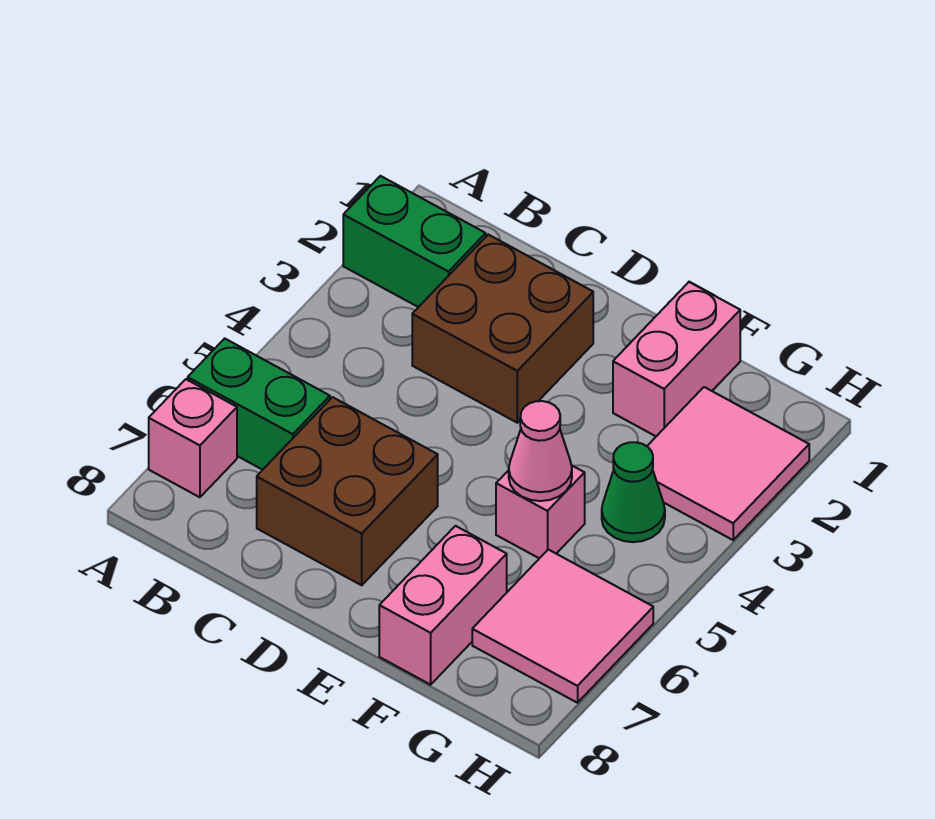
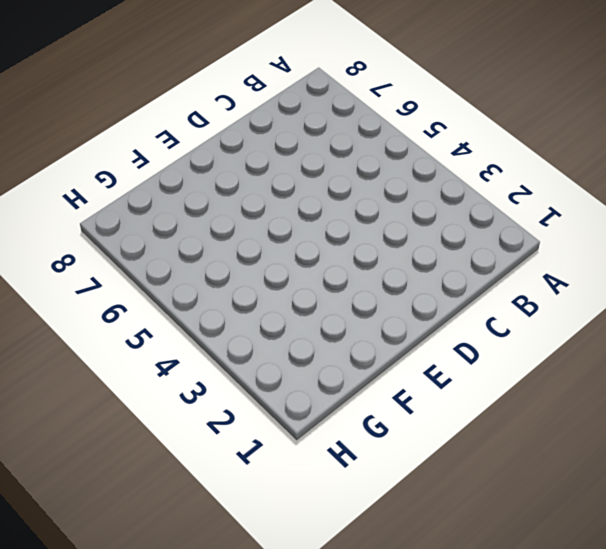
none -> green brick A2:B2 level 1
none -> green brick A6:B6 level 1
none -> pink brick A7 level 1

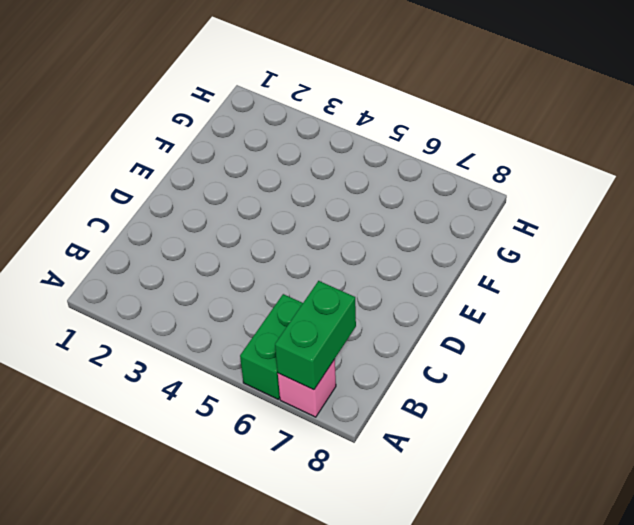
green brick A7:B7 level 2 -> green brick A2:B2 level 1
none -> brown brick C2:D3 level 1
none -> brown brick C6:D7 level 1
none -> pink brick F1:F2 level 1

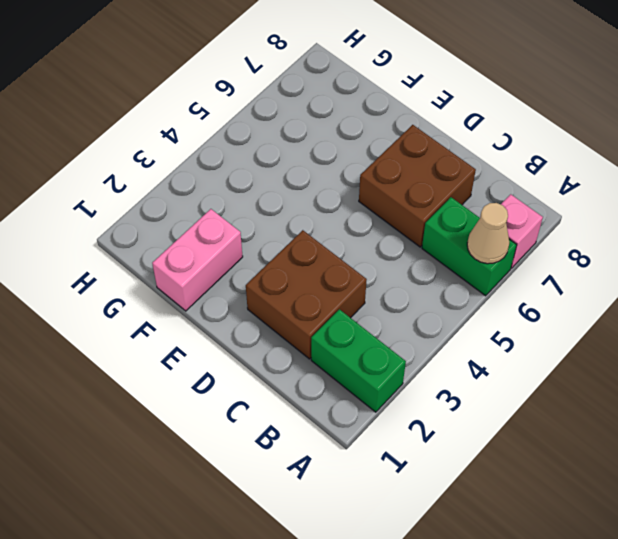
tan cone A6 level 2 -> none
none -> pink brick F5 level 1
none -> pink brick F7:F8 level 1
none -> pink tile G2:H3 level 1

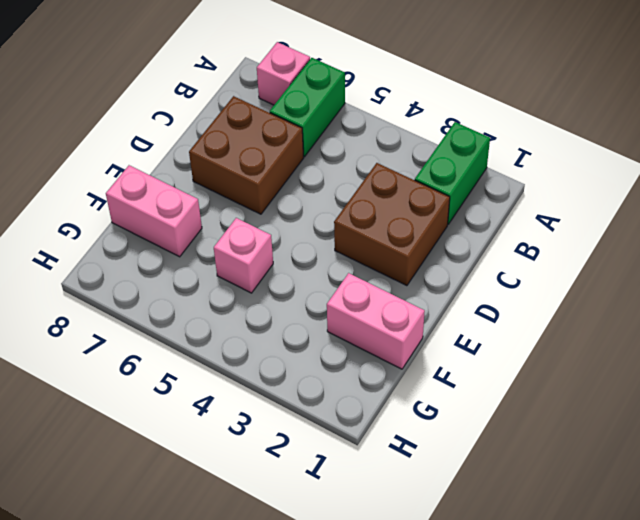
none -> pink tile G2:H3 level 1
none -> green cone G4 level 1
none -> pink tile G6:H7 level 1

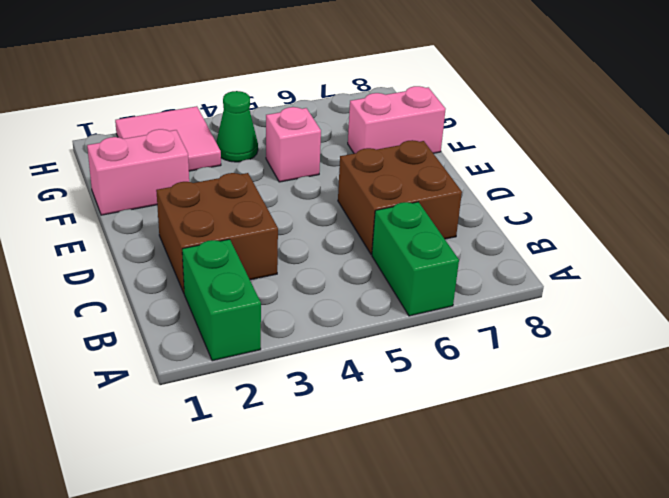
none -> pink brick A7 level 1
none -> pink tile G6:H7 level 1
none -> pink cone F5 level 2

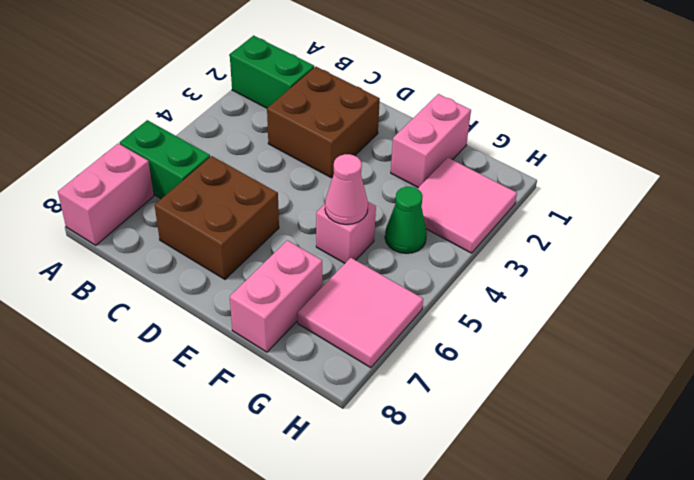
pink brick A7:A8 level 1 -> pink brick A7 level 1

